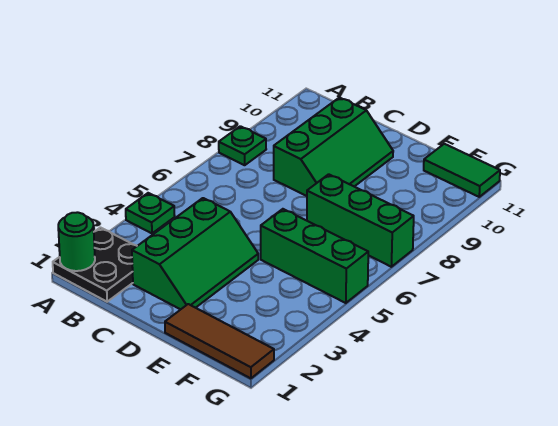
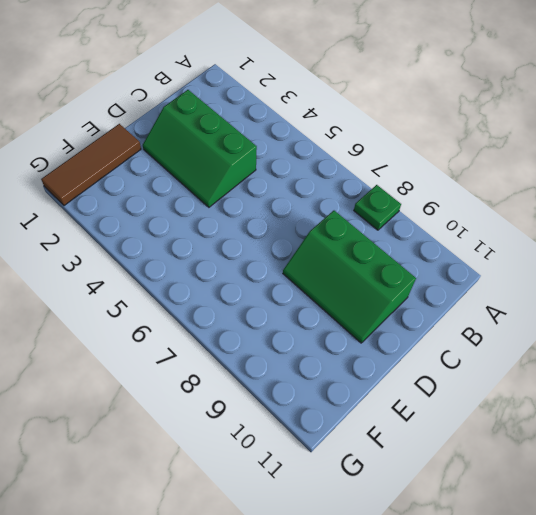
none -> black plate A1:B2 level 1
none -> green plate A4 level 1

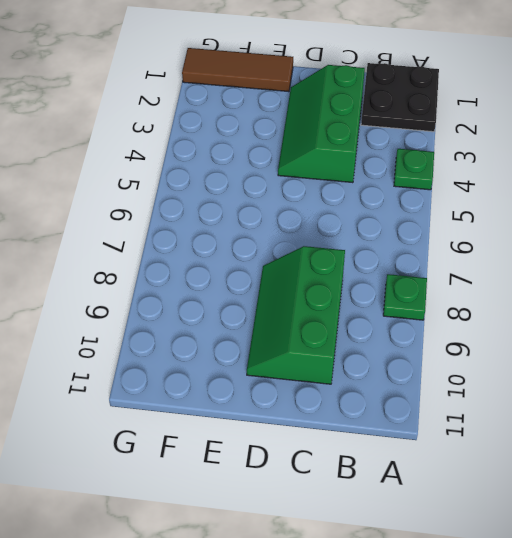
none -> green brick E5:G5 level 1
none -> green brick E7:G7 level 1

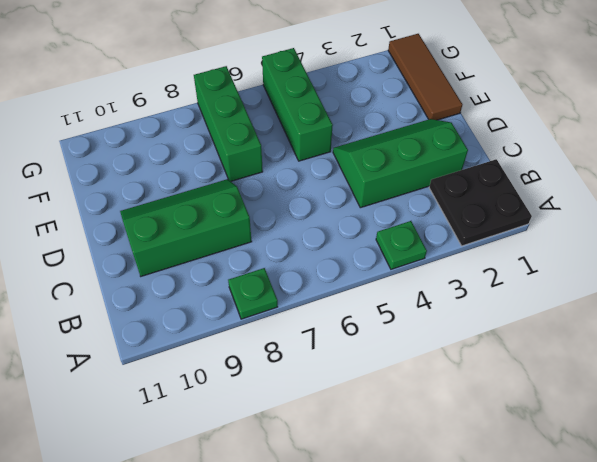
none -> green tile F11:G11 level 1
none -> green round brick A1 level 2

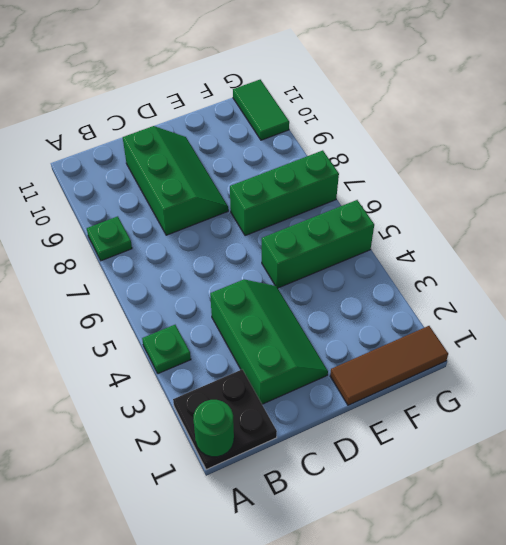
green tile G10:G11 level 1 -> green tile F11:G11 level 1

